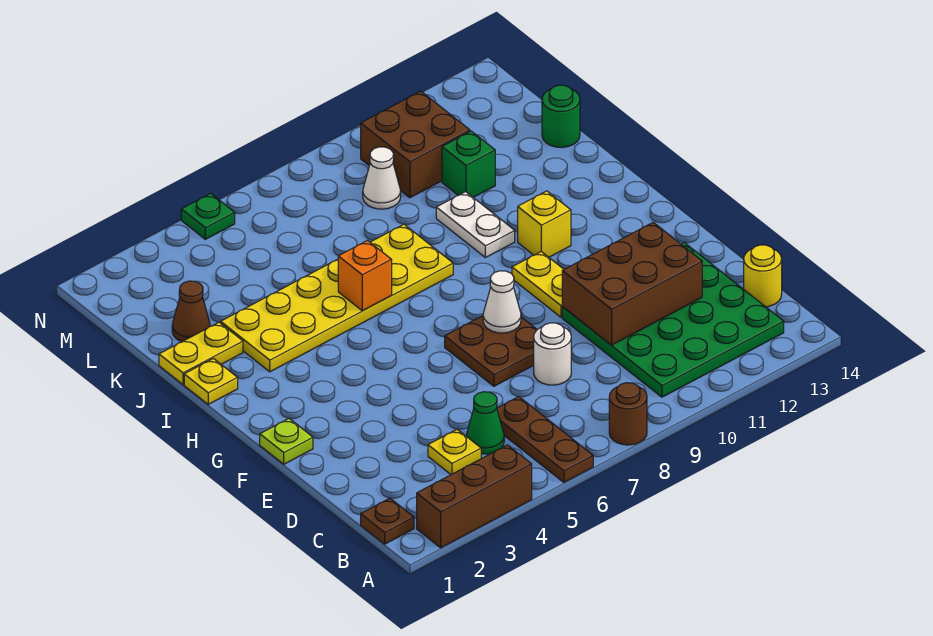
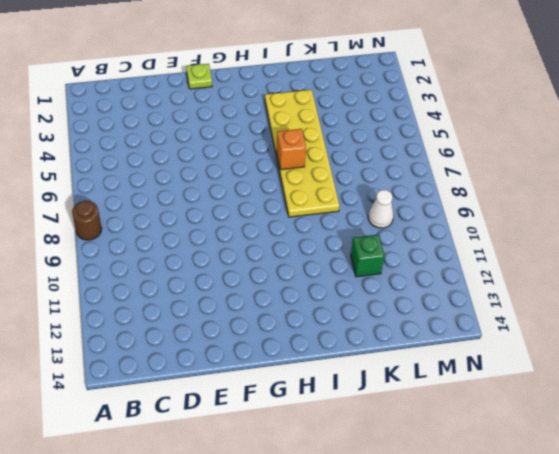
none -> brown brick A2:A4 level 1
none -> brown plate A6:C6 level 1
none -> brown plate B1 level 1

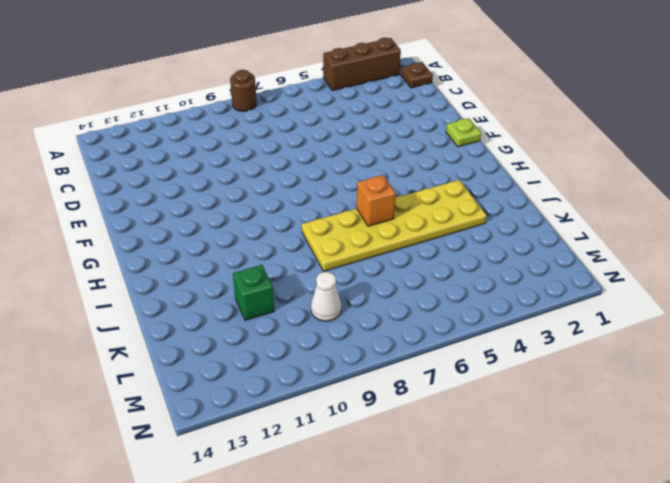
none -> brown plate A6:C6 level 1
none -> green plate B10:E13 level 1
none -> yellow plate C4 level 1

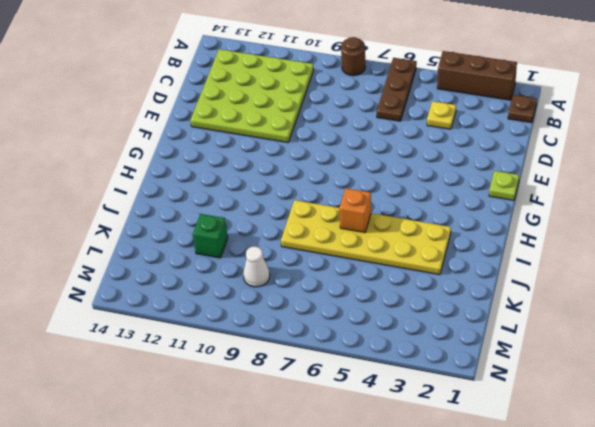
lime plate B10:E13 level 1 -> green plate B10:E13 level 1
none -> green cone C5 level 1
none -> yellow round brick C14 level 1
none -> white round brick D8 level 1

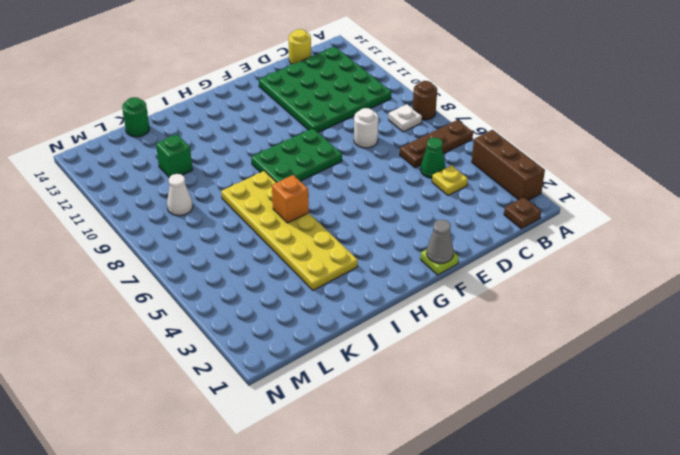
white plate B8 level 1 -> none
grey cone F1 level 2 -> none
green plate F8:H9 level 1 -> brown plate E7:F8 level 1
none -> yellow plate F10:G10 level 1
none -> yellow brick H11 level 1
none -> yellow plate I1 level 1

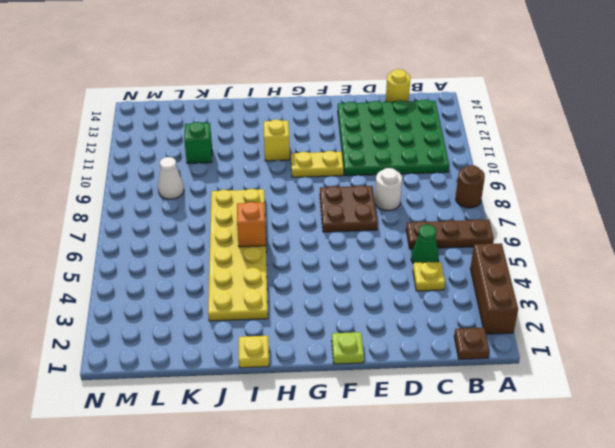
none -> white plate I10:J10 level 1
none -> yellow plate J1:J2 level 1
none -> brown cone K2 level 1

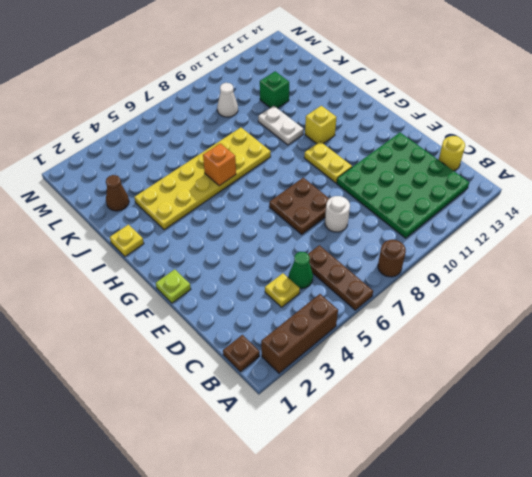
none -> yellow plate J1:J2 level 1
none -> green round brick K14 level 1
none -> brown brick L10:M11 level 1

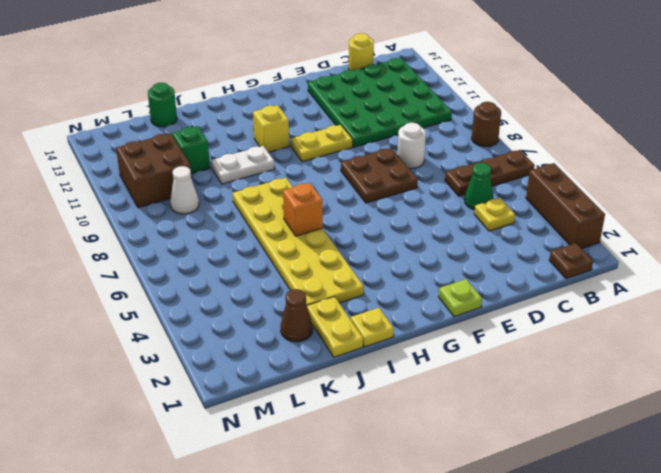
none -> green plate N5 level 1
none -> brown brick D10:E12 level 2
none -> white cone F8 level 2

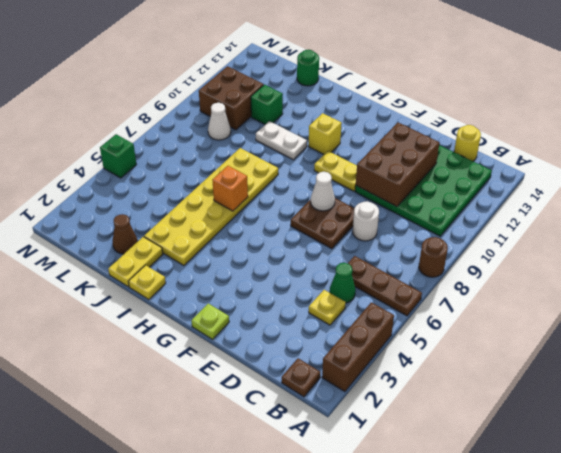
green brick N5 level 1 -> green plate N5 level 1

